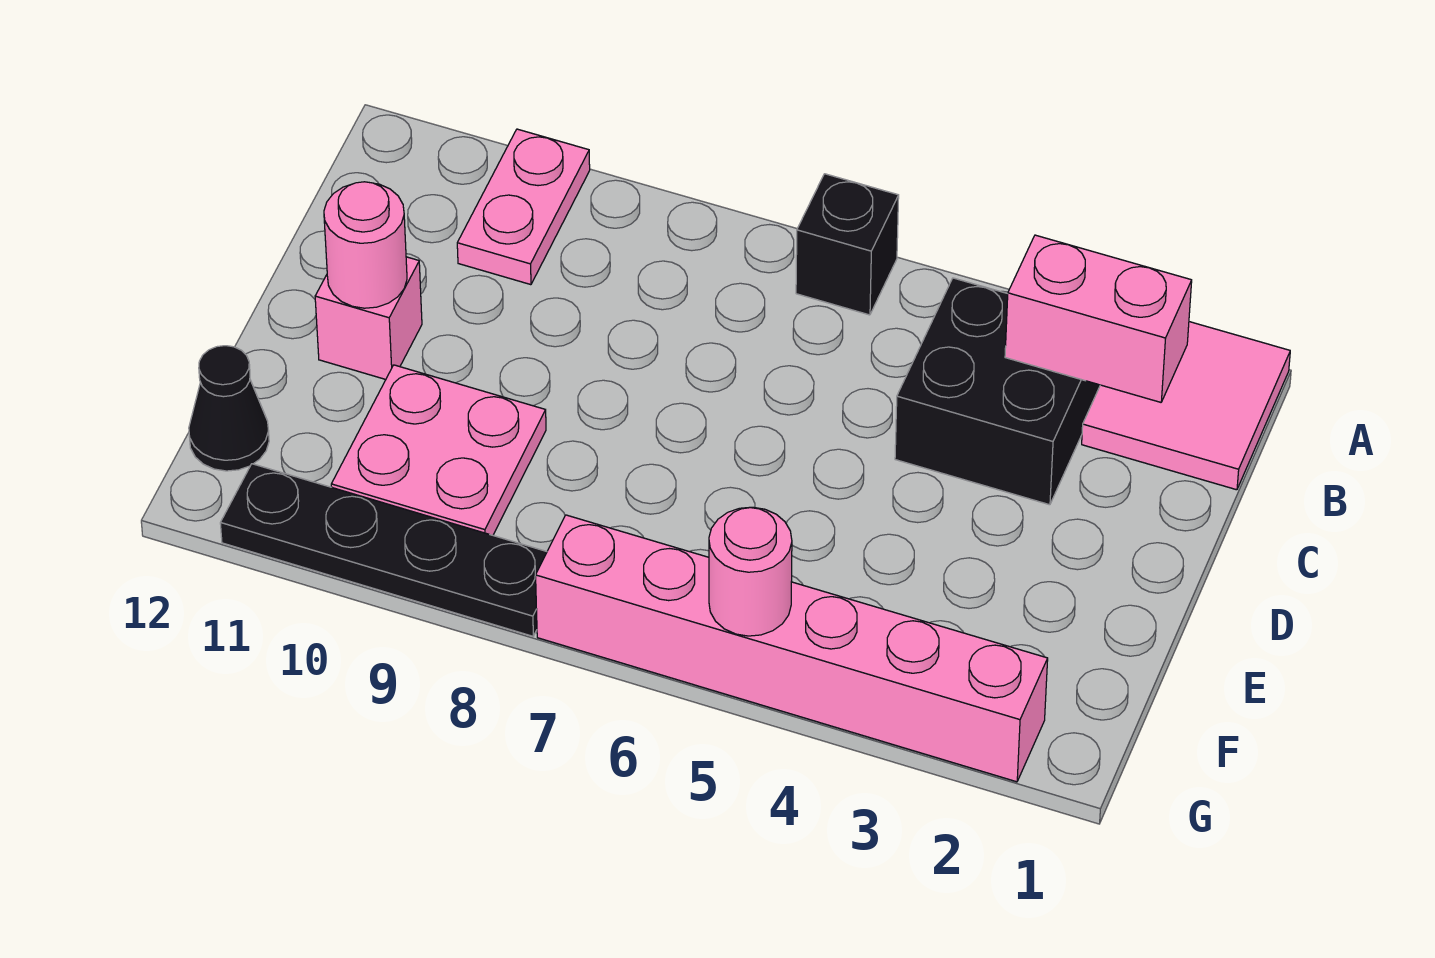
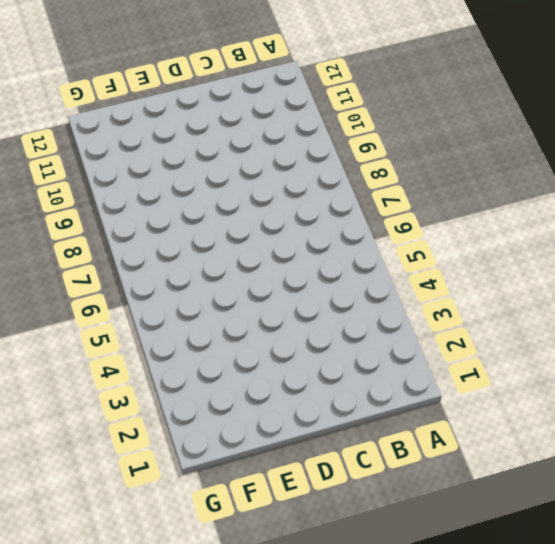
none -> pink tile A1:B2 level 1
none -> black brick A6 level 1
none -> pink plate A10:B10 level 1

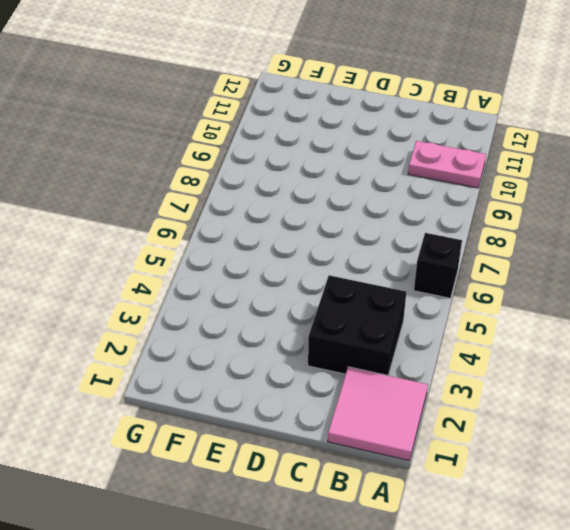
none -> pink brick D11 level 1
none -> pink plate E9:F10 level 1
none -> black cone F12 level 1

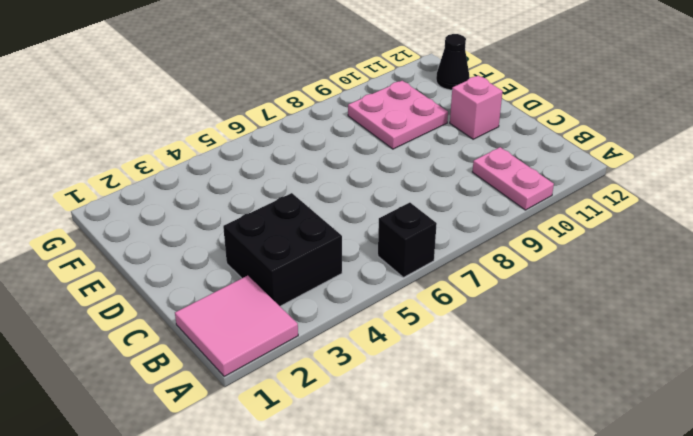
none -> pink brick G2:G7 level 1
none -> black plate G8:G11 level 1
none -> pink brick B2:B3 level 2

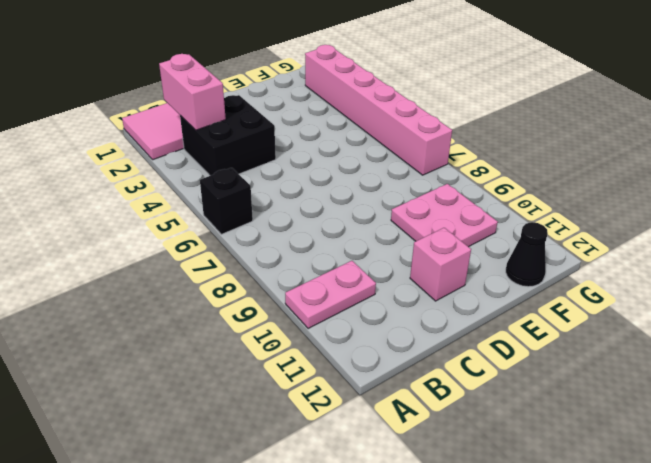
none -> black plate G8:G11 level 1
none -> pink round brick D11 level 2
none -> pink round brick G5 level 2

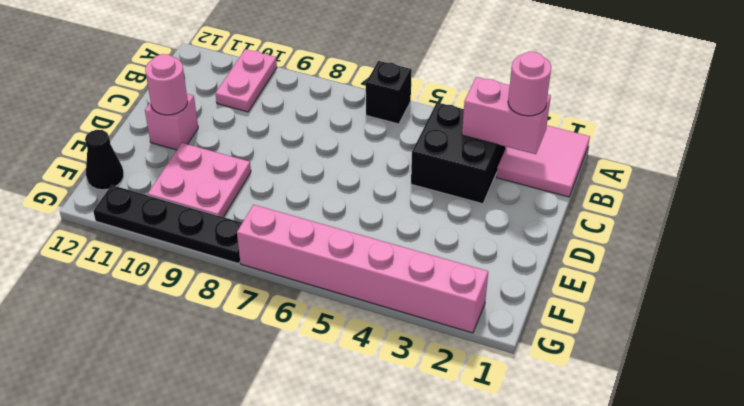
pink round brick B2 level 3 -> pink round brick G5 level 2

